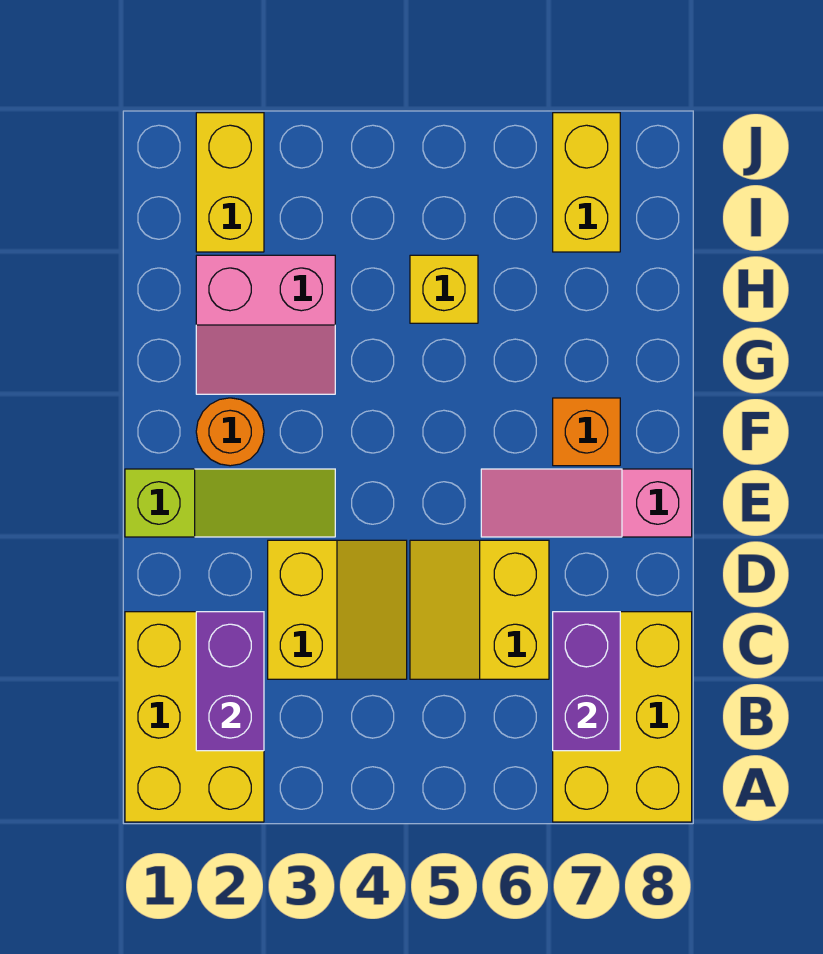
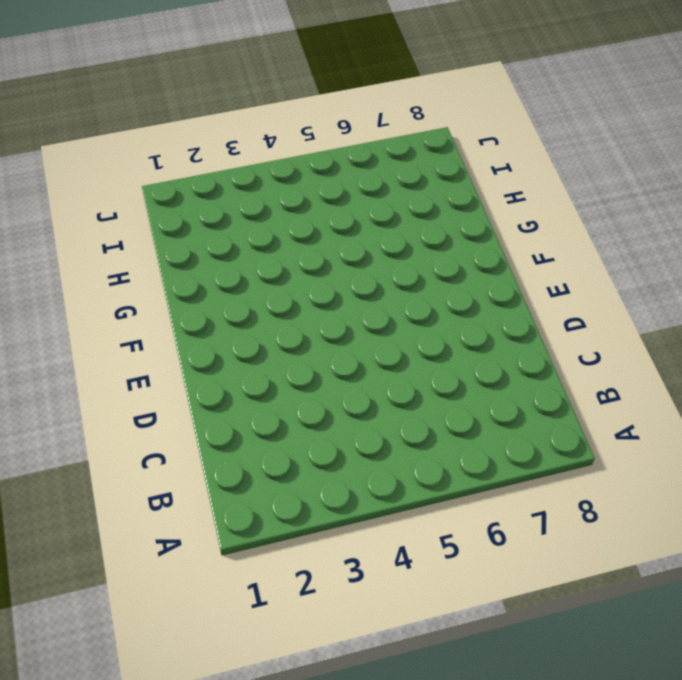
none -> yellow brick A1:C2 level 1
none -> yellow brick A7:C8 level 1
none -> yellow slope C3:D4 level 1 top 3

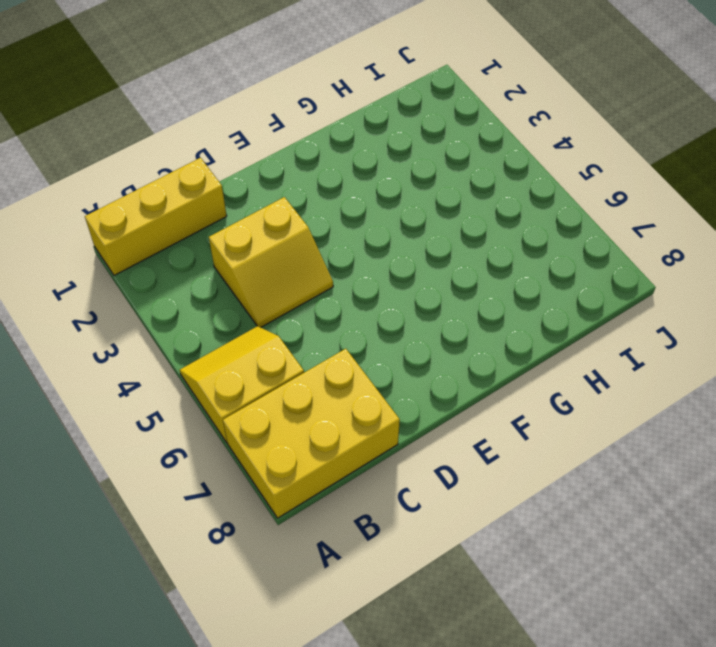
yellow brick A1:C1 level 1 -> yellow brick A1:C2 level 1
yellow slope A5:B6 level 1 top 6 -> yellow slope C5:D6 level 1 top 6
none -> lime slope E1:E3 level 1 top 1
none -> pink slope E6:E8 level 1 top 8
none -> orange round brick F2 level 1

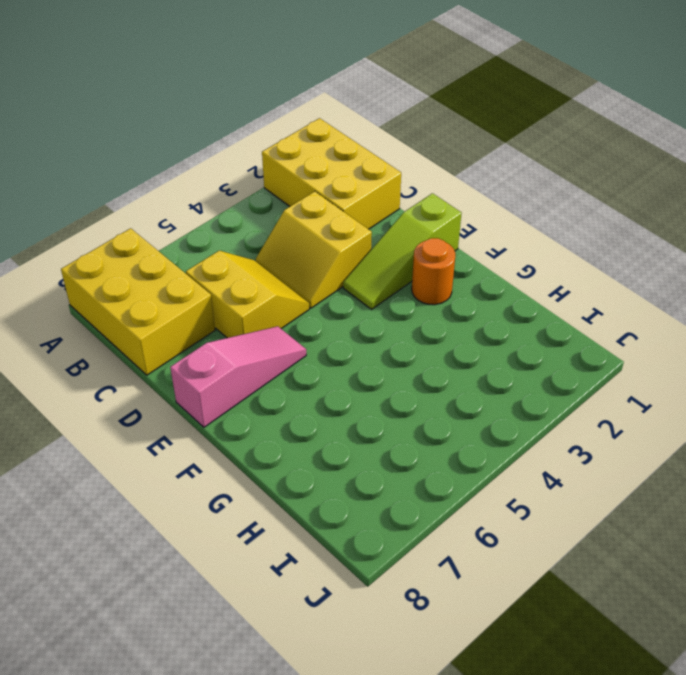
none -> orange brick F7 level 1
none -> pink slope G2:H3 level 1 top H
none -> yellow brick H5 level 1

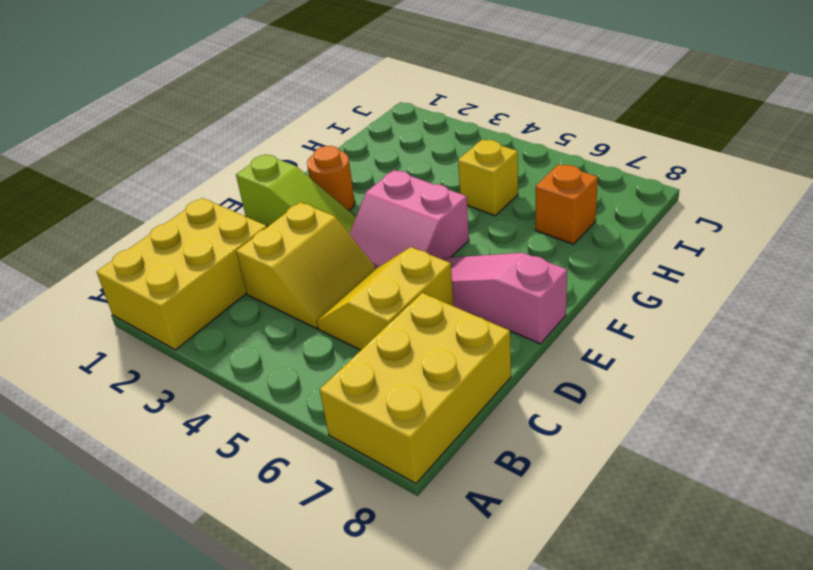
pink slope E4:F5 level 1 top F -> pink slope G2:H3 level 1 top H
orange brick H7 level 1 -> orange brick F7 level 1
none -> yellow brick I2:J2 level 1
none -> yellow brick I7:J7 level 1
none -> purple brick B2:C2 level 2

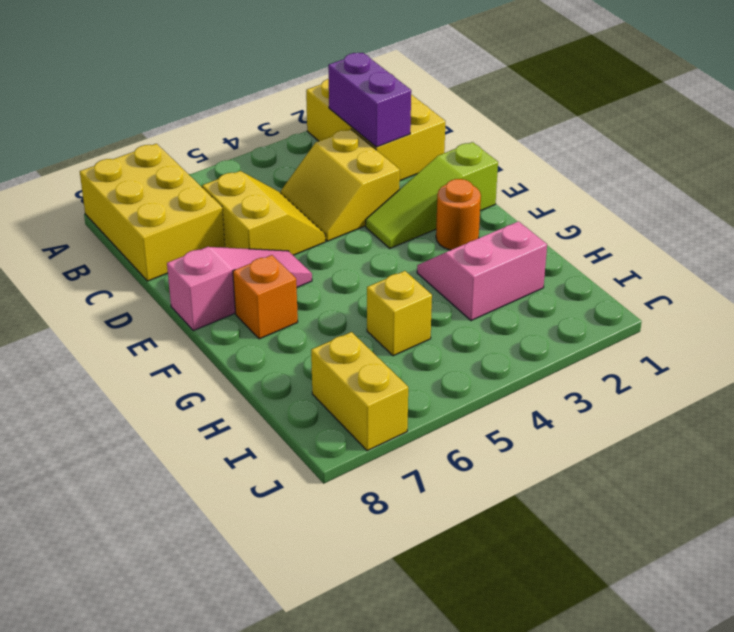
none -> yellow brick I2:J2 level 1
none -> purple brick B7:C7 level 2

